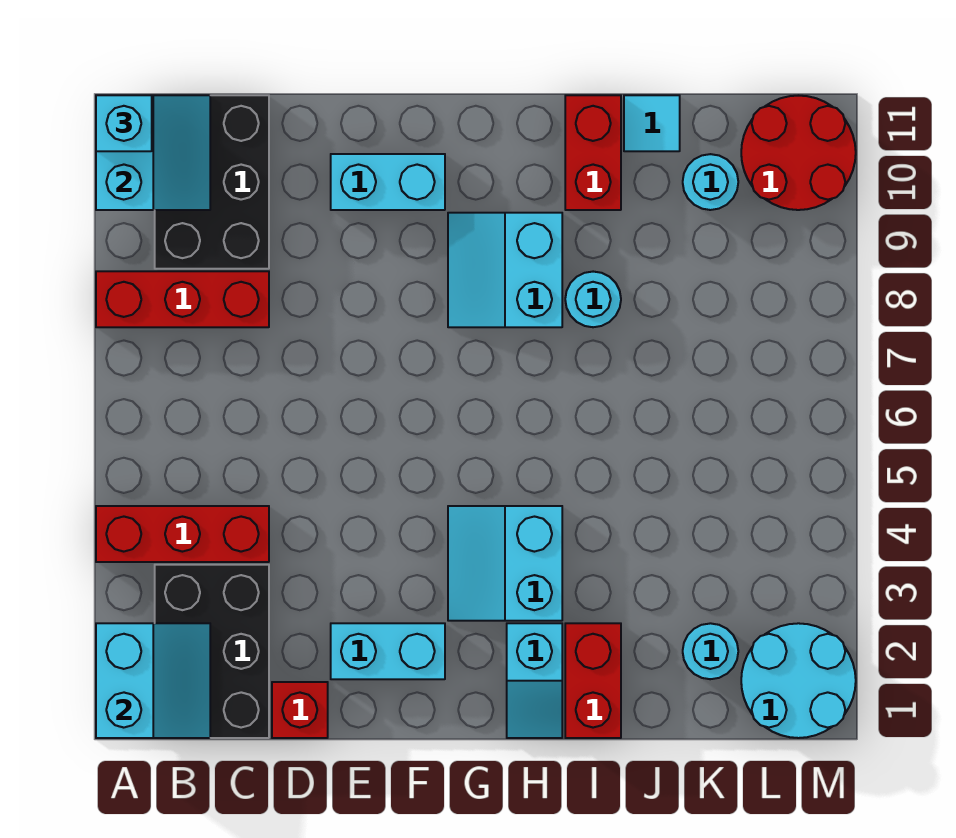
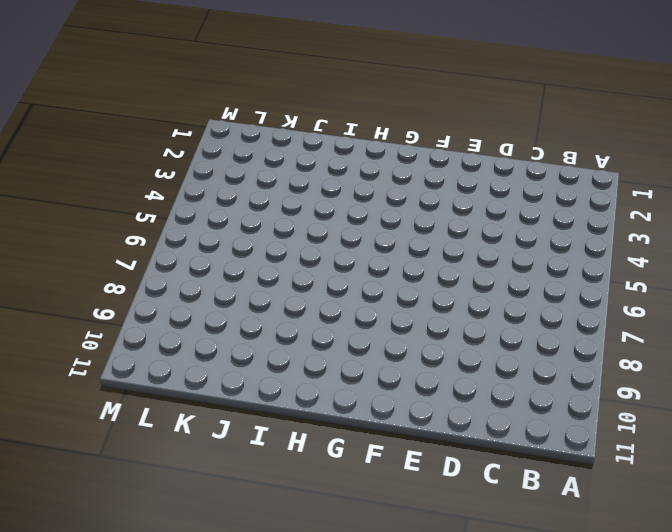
none -> red brick A4:C4 level 1
none -> red brick A8:C8 level 1
none -> black brick B1:C3 level 1

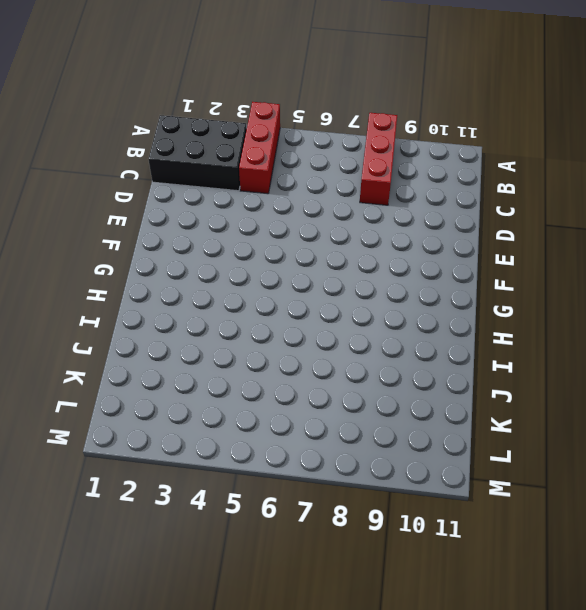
none -> black brick B9:C11 level 1
none -> red brick D1 level 1
none -> cyan brick E2:F2 level 1

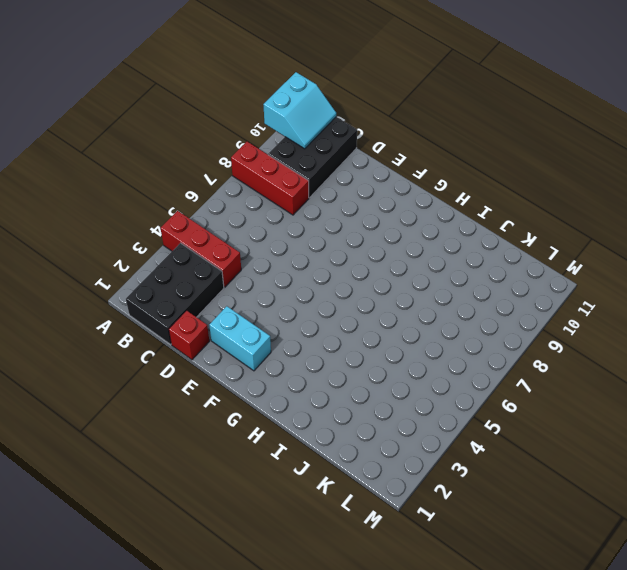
none -> cyan brick E10:F10 level 1
none -> cyan slope G3:H4 level 1 top H
none -> cyan slope G8:H9 level 1 top H

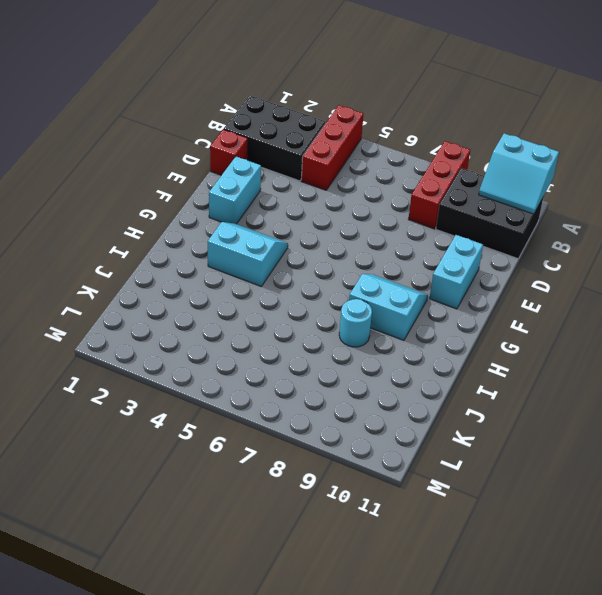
none -> cyan slope H1:H2 level 1 top 2
none -> red brick I1:I2 level 1
none -> red brick I10:I11 level 1

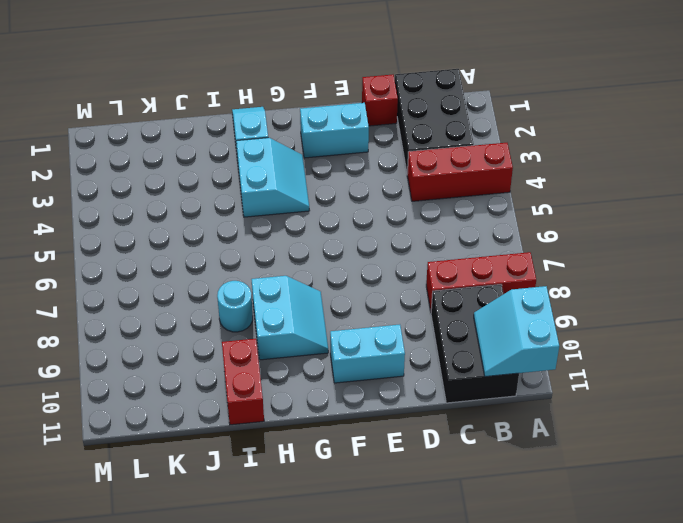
none -> red brick I1:I2 level 1
none -> cyan tile J11 level 1
none -> cyan round brick K2 level 1

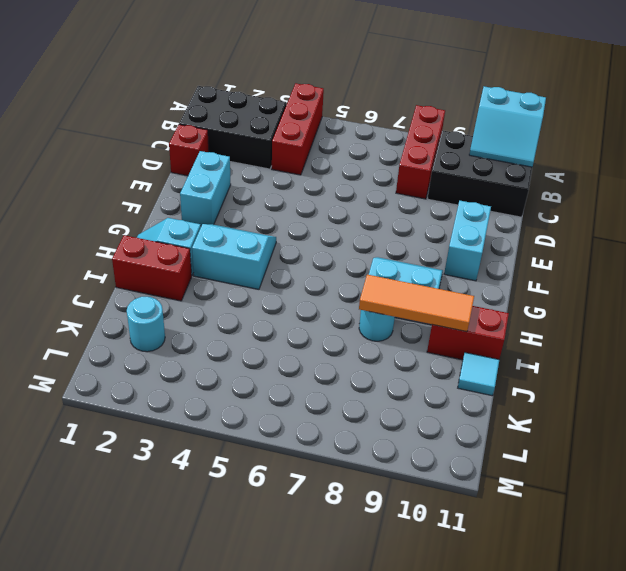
orange tile I8:I10 level 2 -> none
none -> cyan round brick K10 level 1
none -> cyan round brick L1:M2 level 1
none -> red round brick L10:M11 level 1

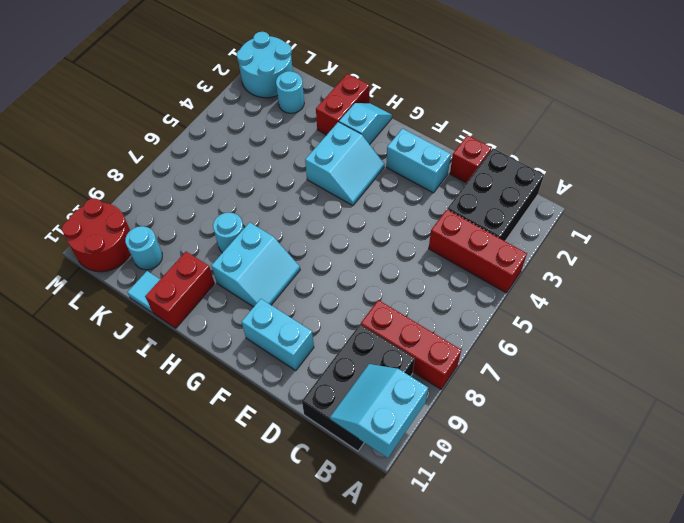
none -> cyan slope A1:B2 level 2 top A
none -> cyan brick A11 level 3

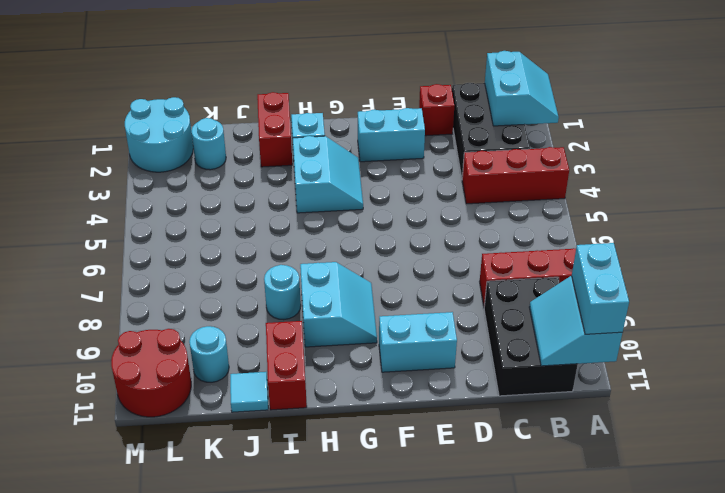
cyan slope A1:B2 level 2 top B -> cyan slope A1:B2 level 2 top A
cyan brick A10:A11 level 3 -> cyan brick A11 level 3

